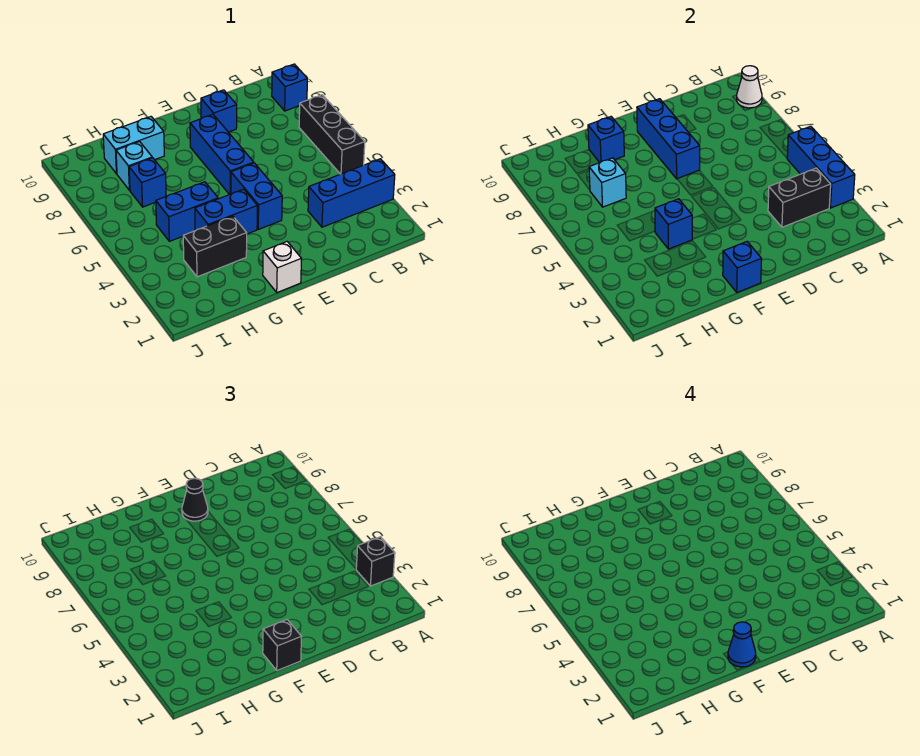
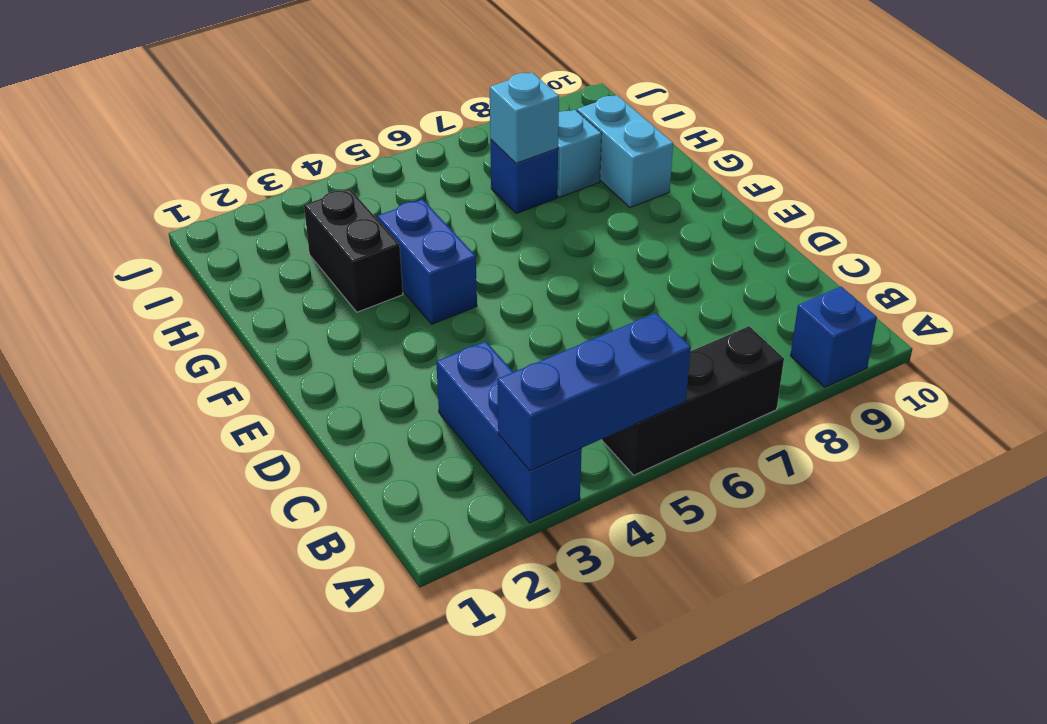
none -> blue brick D9 level 1
none -> blue brick E4:E5 level 1
none -> blue brick E6:E8 level 1

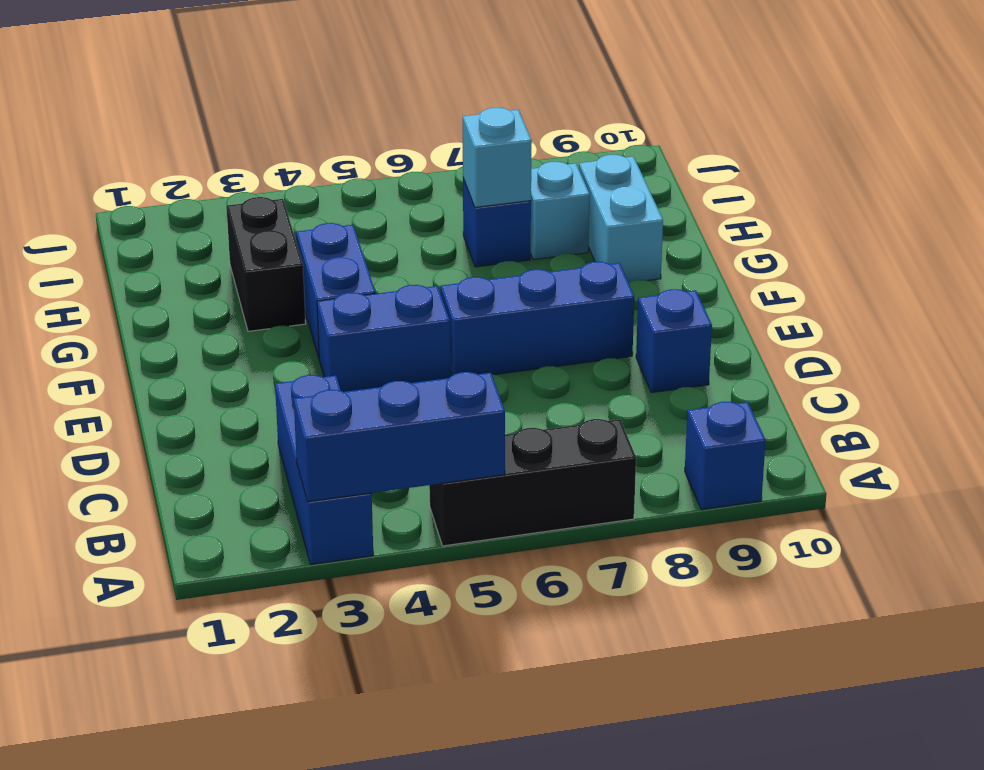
none -> white brick F1 level 1
none -> blue brick G5:H5 level 1
none -> white cone A9 level 2

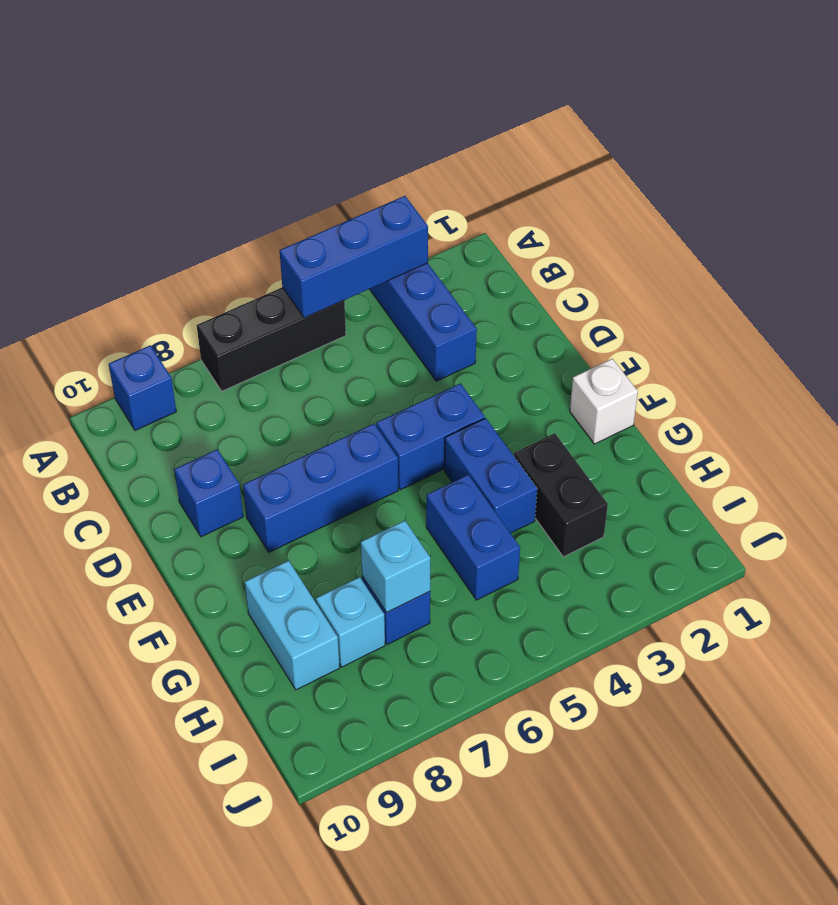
none -> white cone A9 level 2
none -> black brick B3:C3 level 2
none -> blue brick E7:E9 level 2

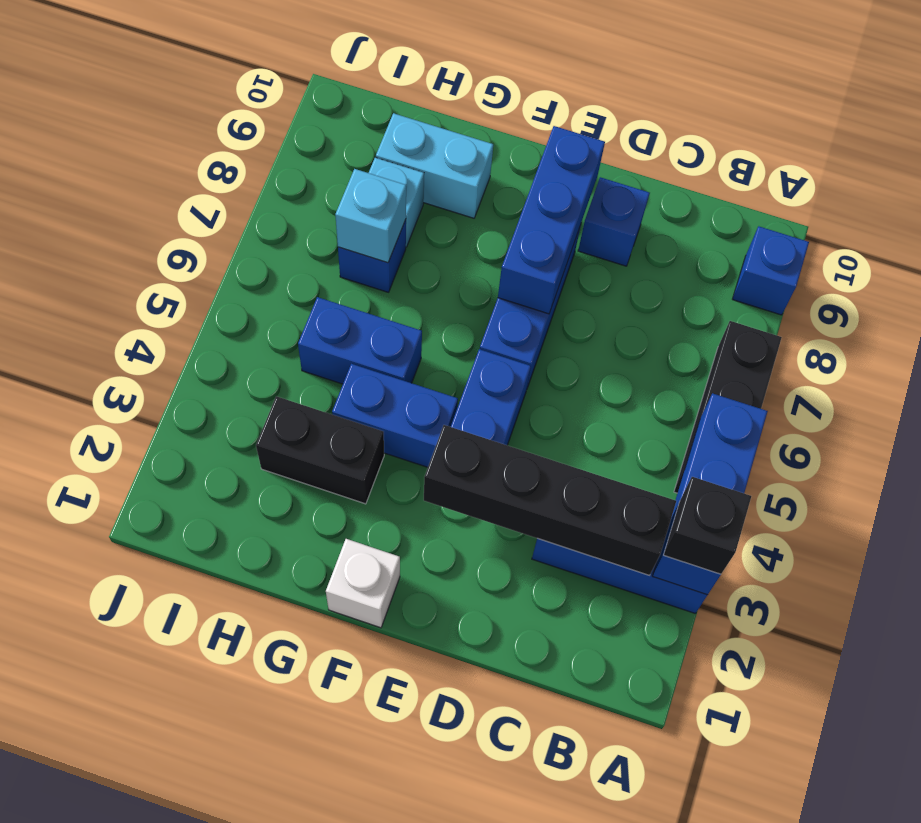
black brick B3:E3 level 2 -> black brick B3:C3 level 2
none -> white cone A9 level 2
none -> blue brick F1 level 2
none -> blue brick G4 level 2

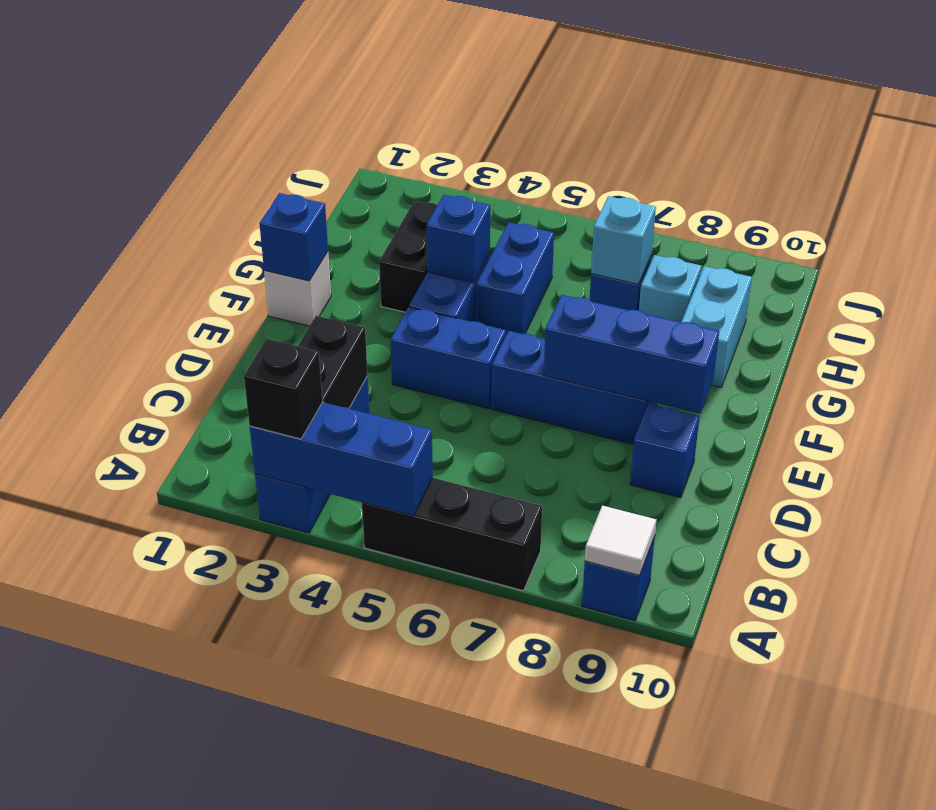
white tile A9 level 2 -> white cone A9 level 2
none -> blue brick G9 level 2
none -> black cone E9 level 3
none -> black brick F1 level 3

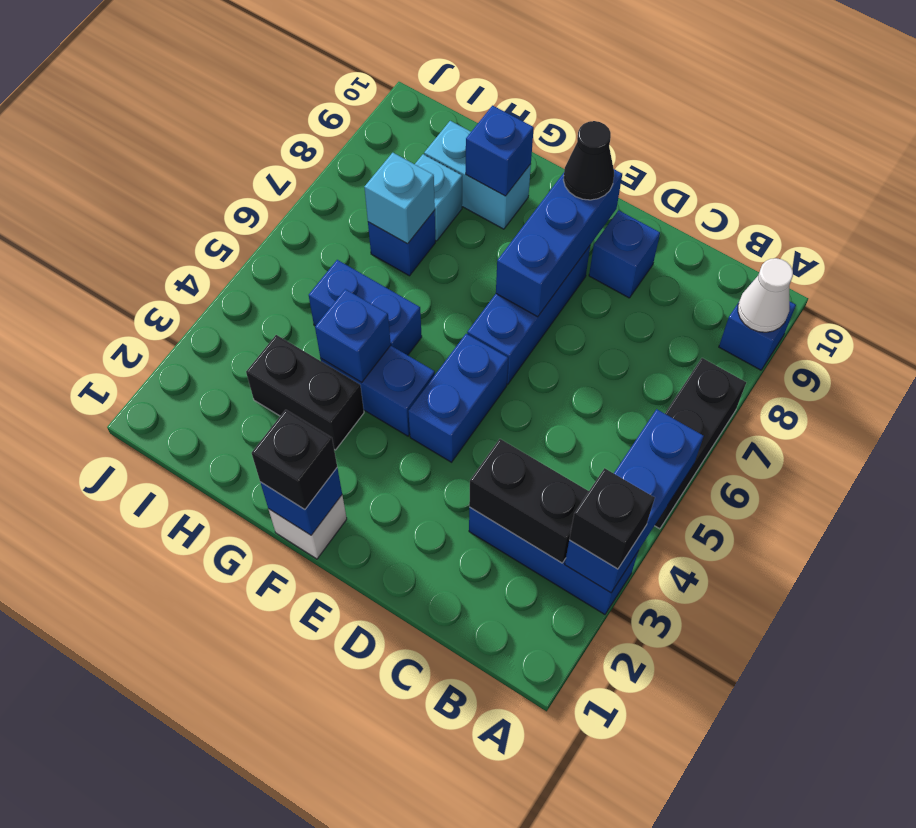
none -> blue cone F1 level 4

